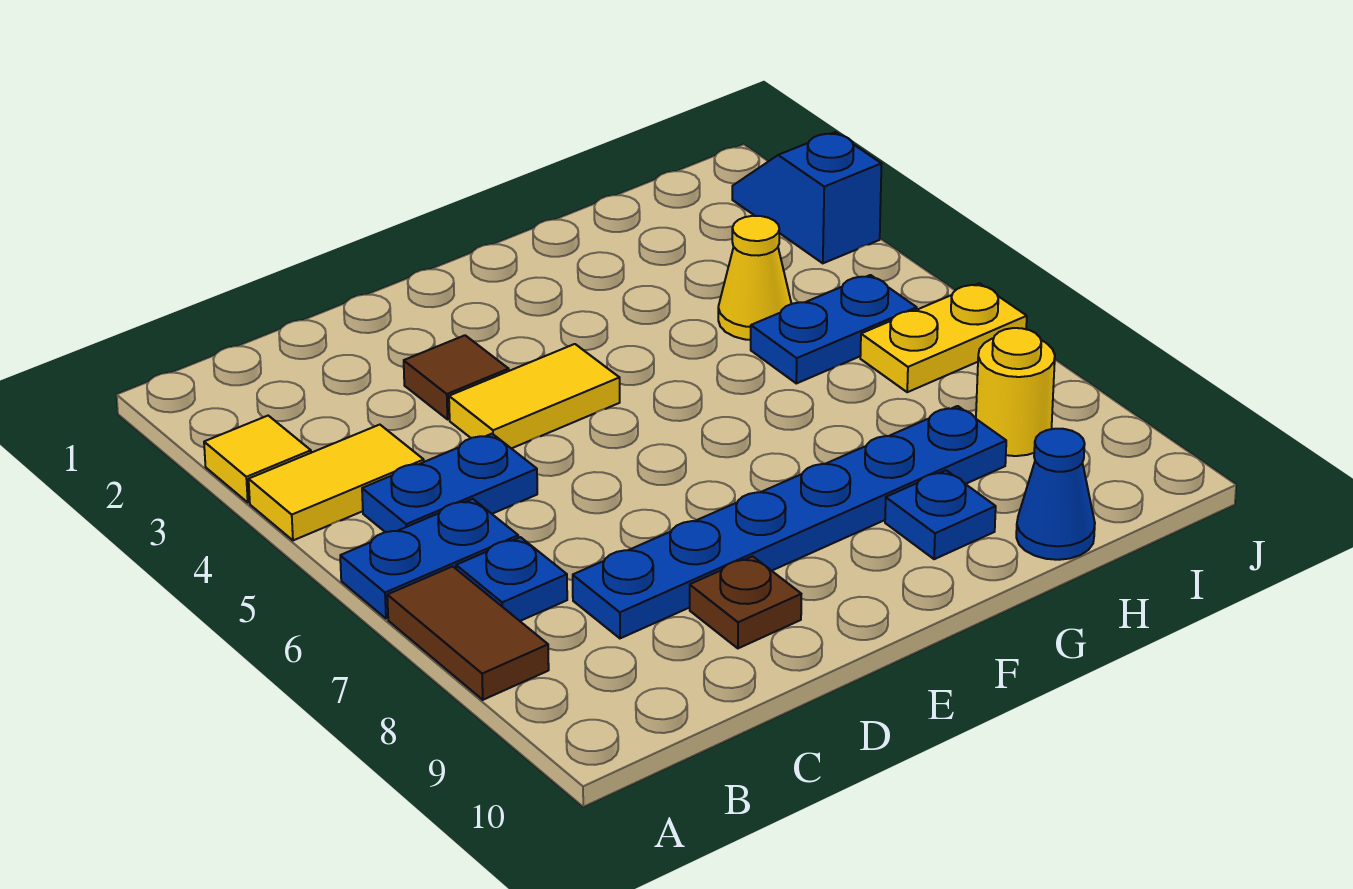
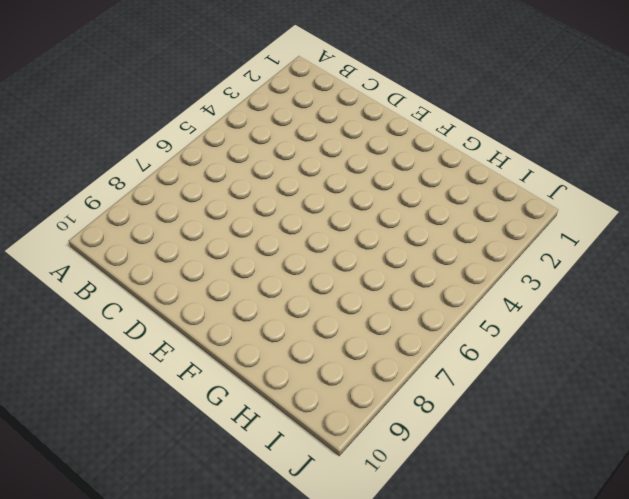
none -> yellow tile A3 level 1
none -> yellow tile A4:B4 level 1
none -> blue plate A6:B6 level 1

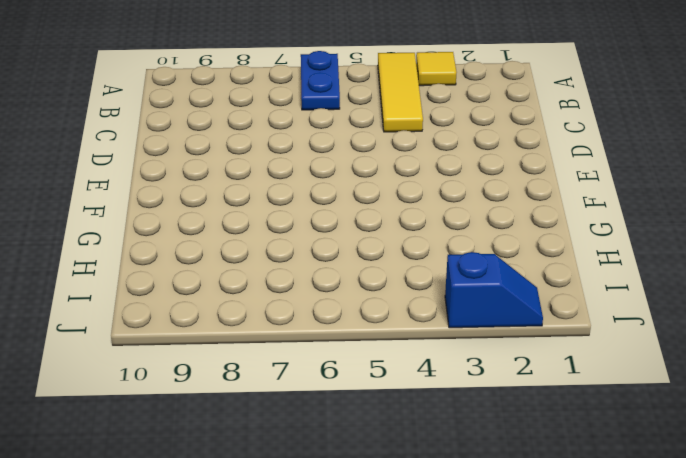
yellow tile A4:C4 level 1 -> yellow tile A4:B4 level 1
none -> brown tile A7:A8 level 1
none -> blue plate B5:C5 level 1
none -> blue plate B7 level 1

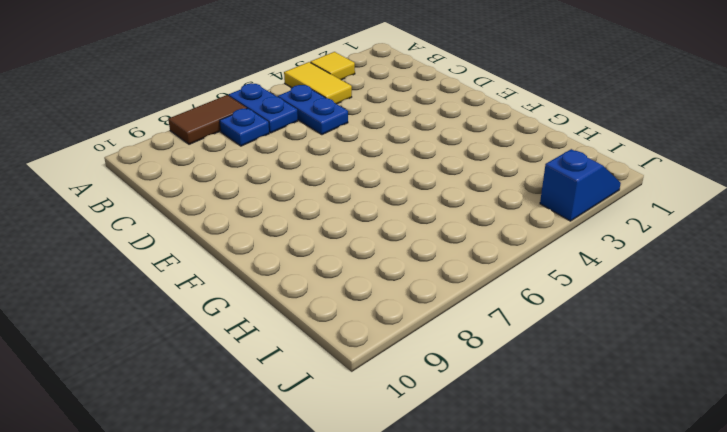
none -> blue plate C8:H8 level 1
none -> brown tile D3 level 1
none -> yellow tile D4:E4 level 1

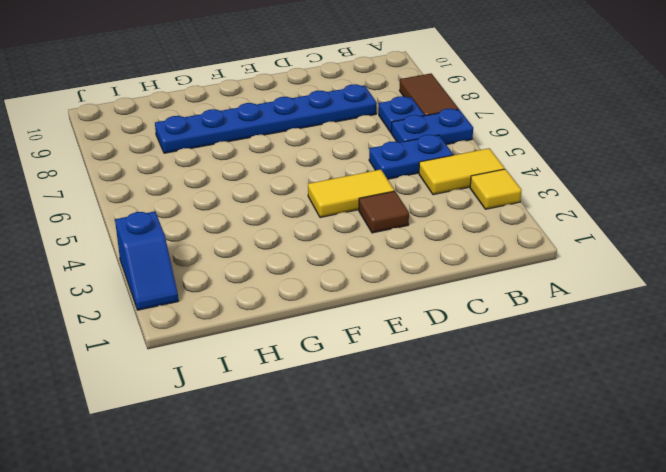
none -> brown plate D9 level 1
none -> blue plate G9 level 1
none -> yellow cone H4 level 1

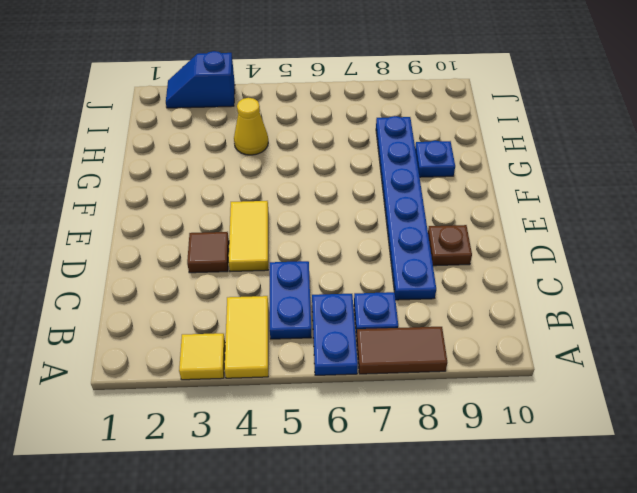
none -> blue plate H5:I5 level 1
none -> blue cone H10 level 1
none -> yellow plate I6:J6 level 1

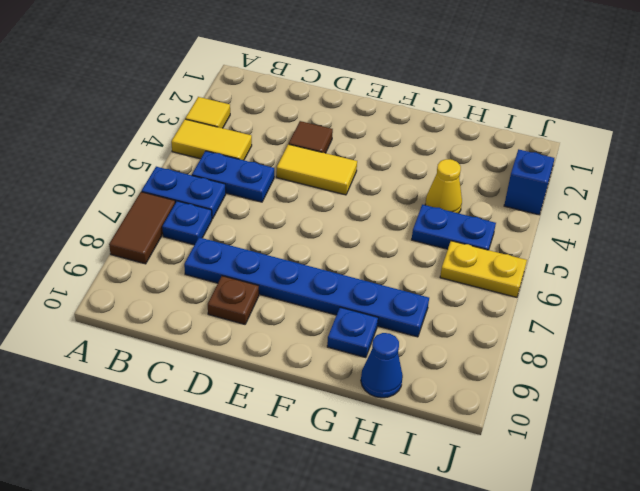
none -> yellow round brick I8 level 1

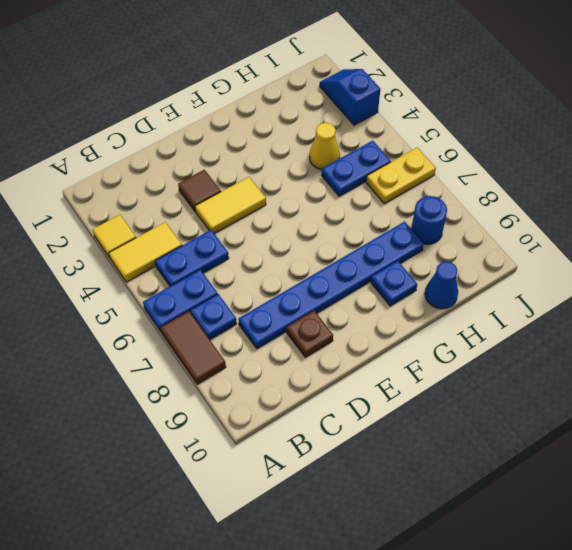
blue round brick I8 level 1 -> yellow round brick I8 level 1

